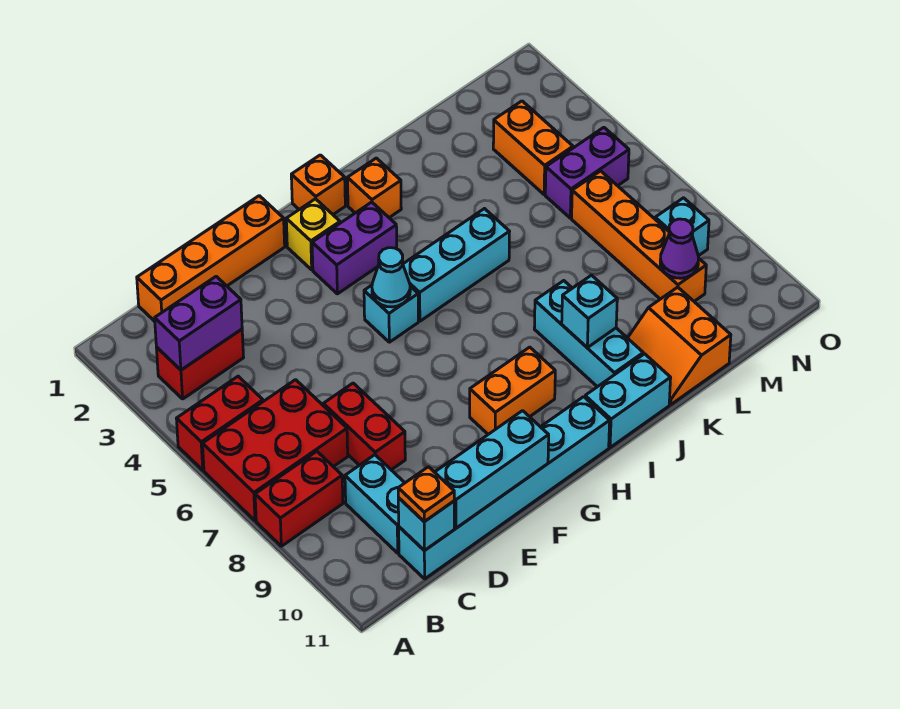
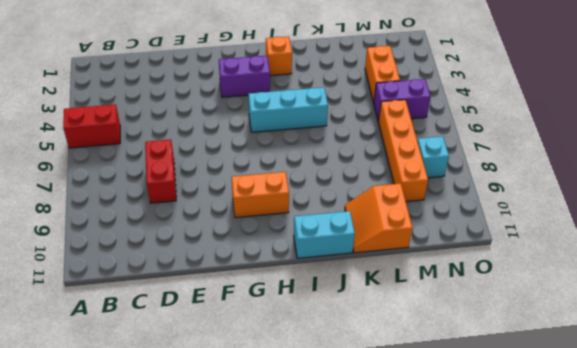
none -> red brick A6:C7 level 1
none -> red brick A8:B8 level 1
none -> red brick B3:C3 level 1

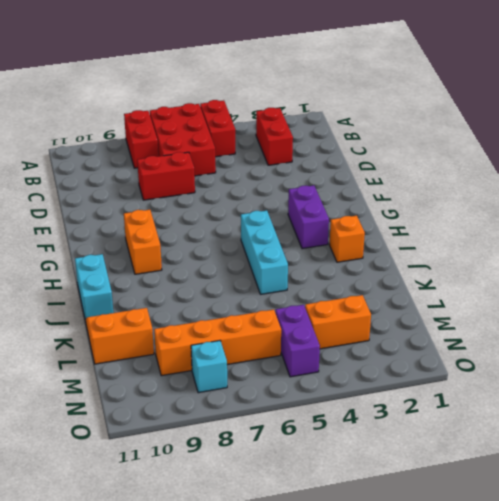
none -> orange brick C1:F1 level 1
none -> cyan brick C9:C10 level 1
none -> cyan brick C11:H11 level 1

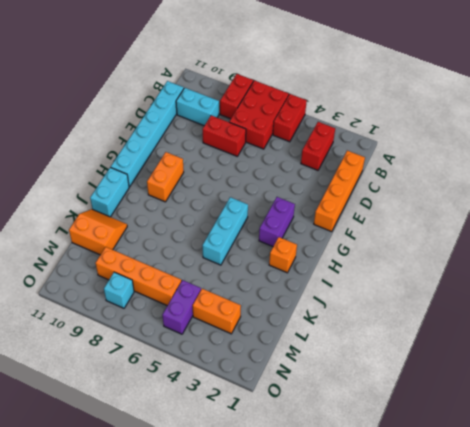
none -> yellow brick G2 level 1
none -> cyan brick G5 level 1
none -> orange brick H1 level 1

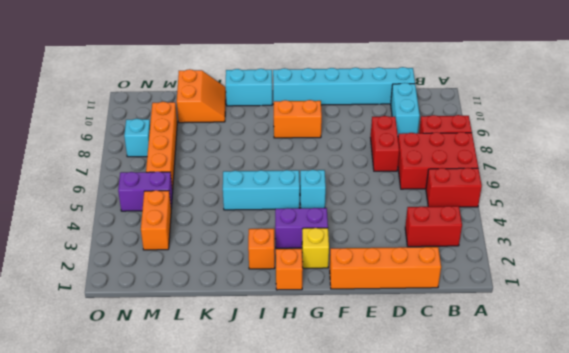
none -> cyan brick J8:J10 level 1
none -> purple brick B3:C3 level 2
none -> cyan brick C11 level 2

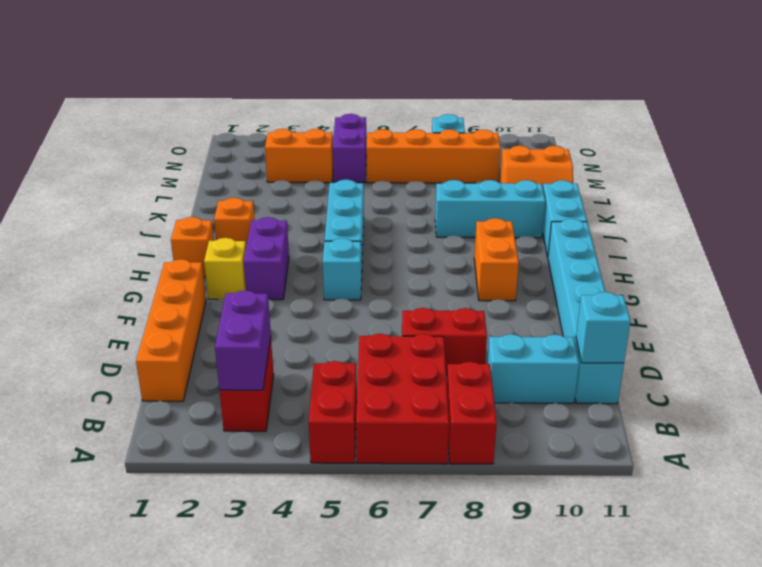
none -> cyan brick D11:F11 level 2
none -> cyan cone G5 level 2
none -> cyan brick J9 level 2

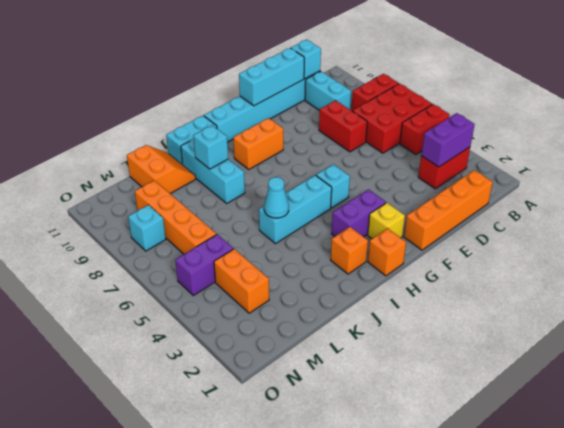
cyan cone J5 level 2 -> cyan cone G5 level 2
none -> purple cone M9 level 2
none -> orange plate C11 level 3

